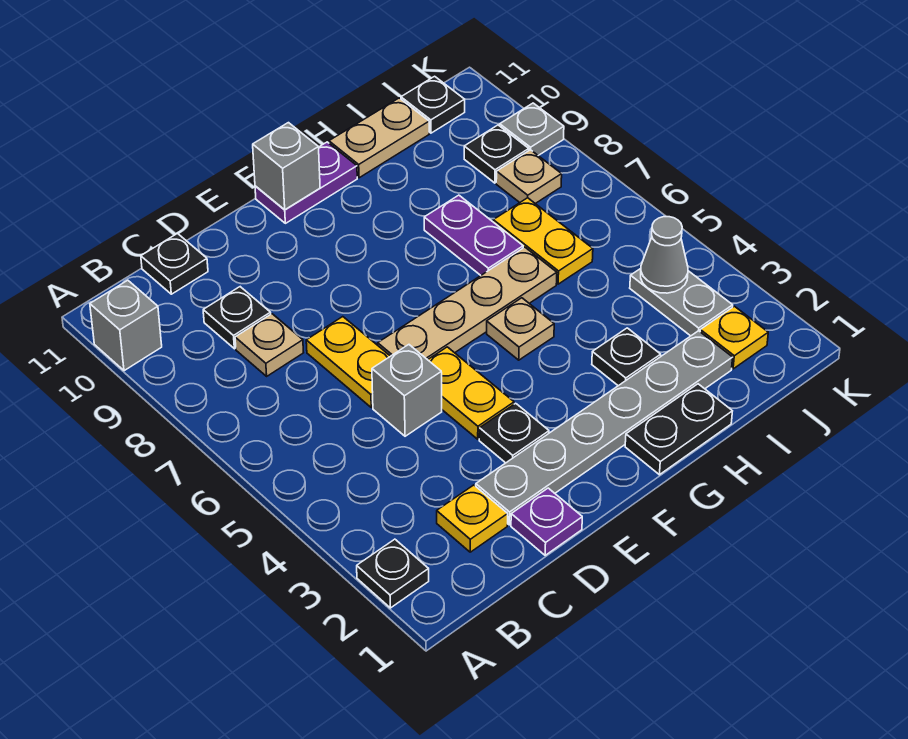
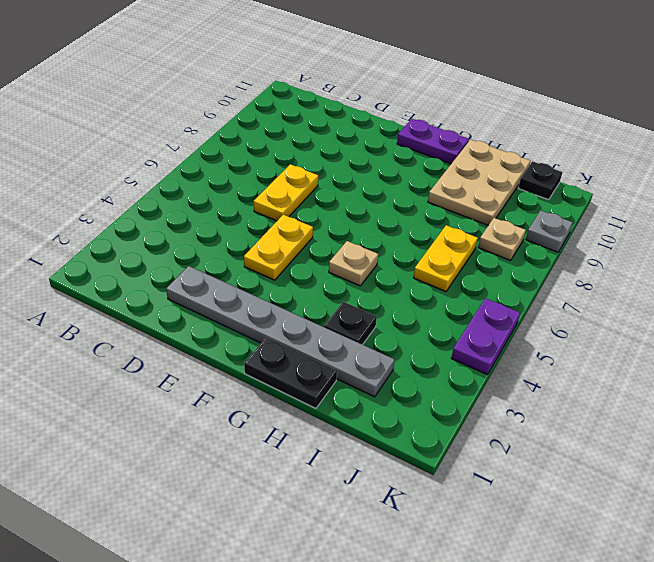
tan plate H9:I11 level 1 -> tan plate H11:I11 level 1
purple plate K4:K5 level 1 -> purple plate H7:H8 level 1
none -> black plate A2 level 1
none -> grey brick A10 level 1
none -> yellow plate C2 level 1

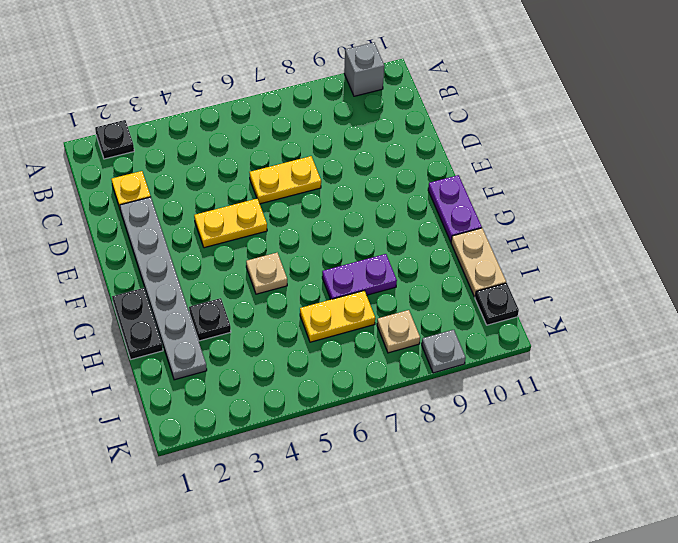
none -> tan plate C8 level 1
none -> black plate C9 level 1
none -> black plate C11 level 1

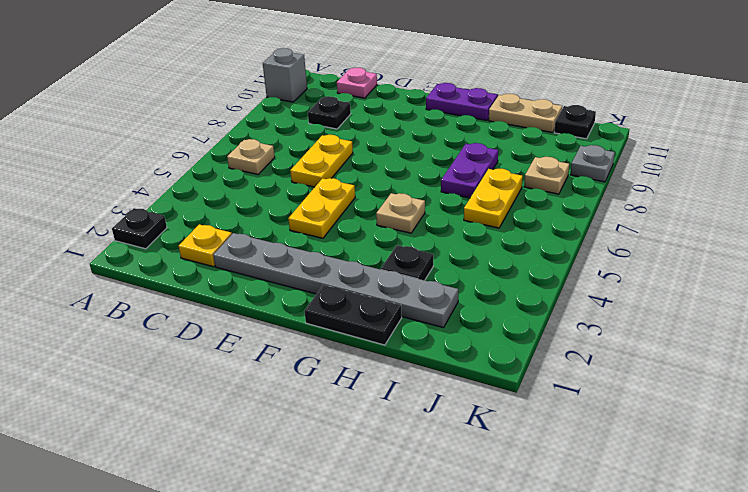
tan plate B6 level 1 -> tan plate C8 level 1
pink plate C11 level 1 -> black plate C11 level 1
none -> purple plate D1 level 1
none -> grey brick D5 level 1
none -> black plate E3 level 1

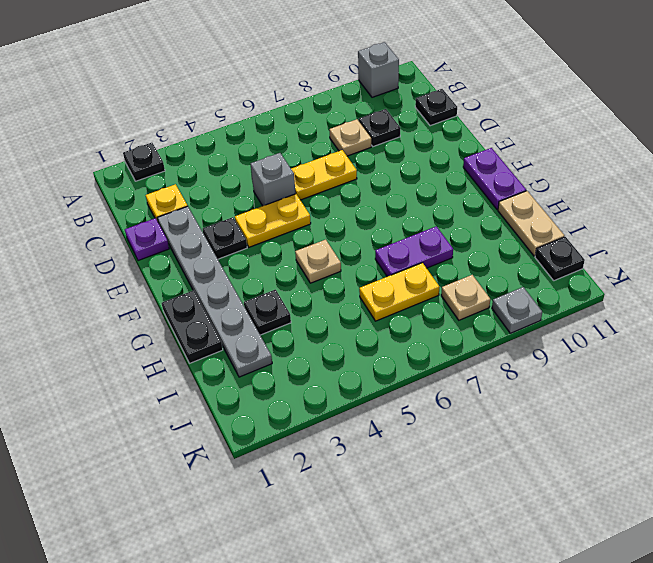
none -> tan plate E6:H6 level 1
none -> yellow plate J2 level 1
none -> grey plate J3:J4 level 1

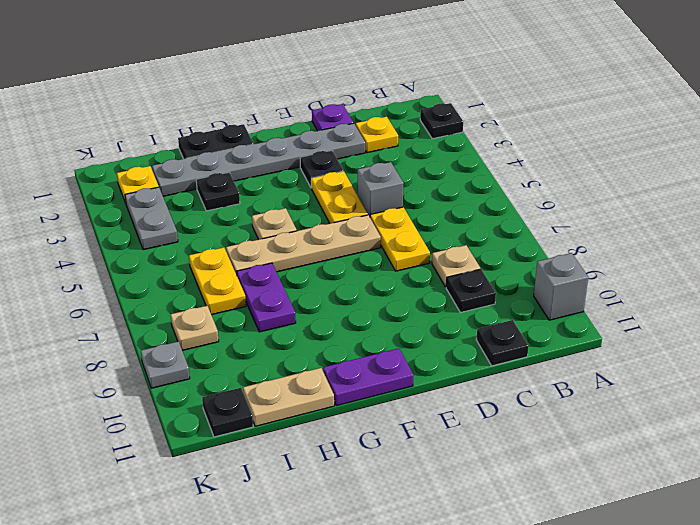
none -> black plate J9 level 1
none -> grey brick F11 level 2
none -> grey cone J4 level 2

